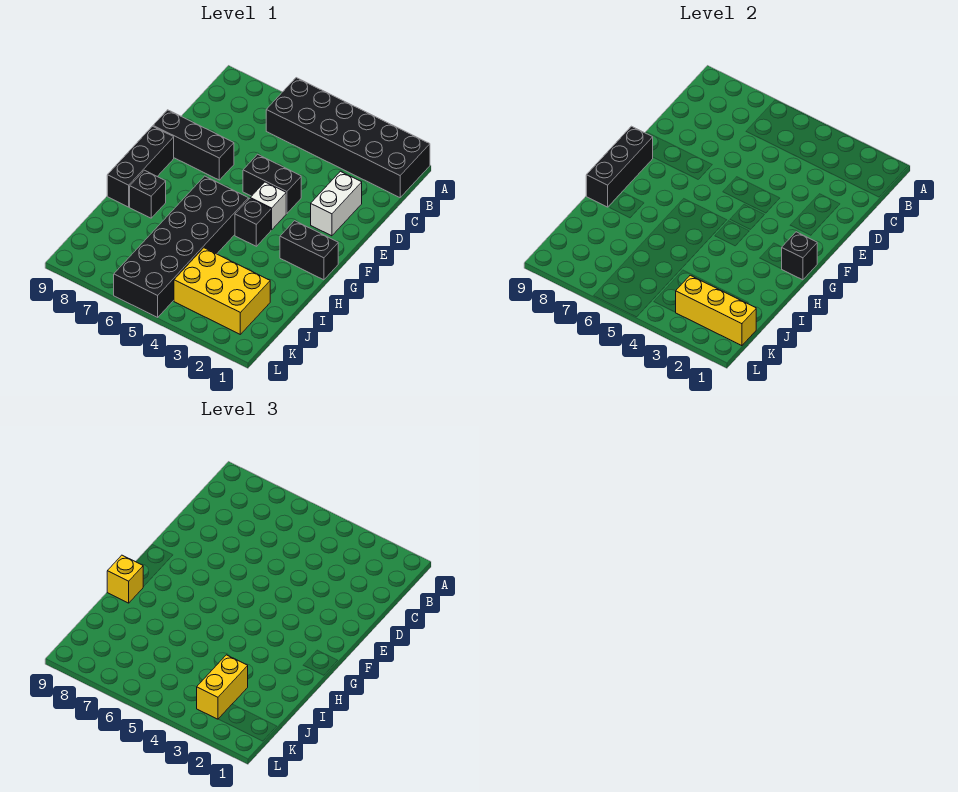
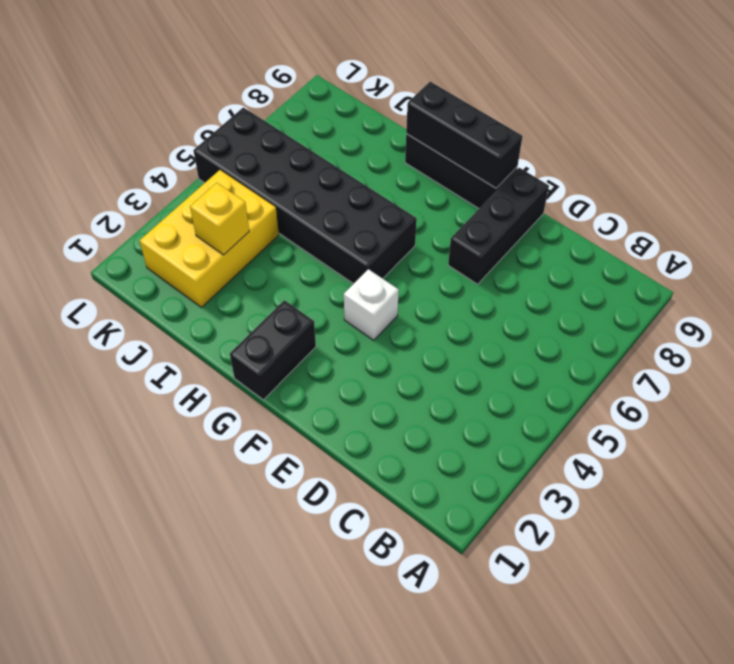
yellow brick J3 level 2 -> yellow brick H9 level 3
none -> black brick A1:B6 level 1
none -> white brick D2:E2 level 1
none -> black brick E4:E5 level 1

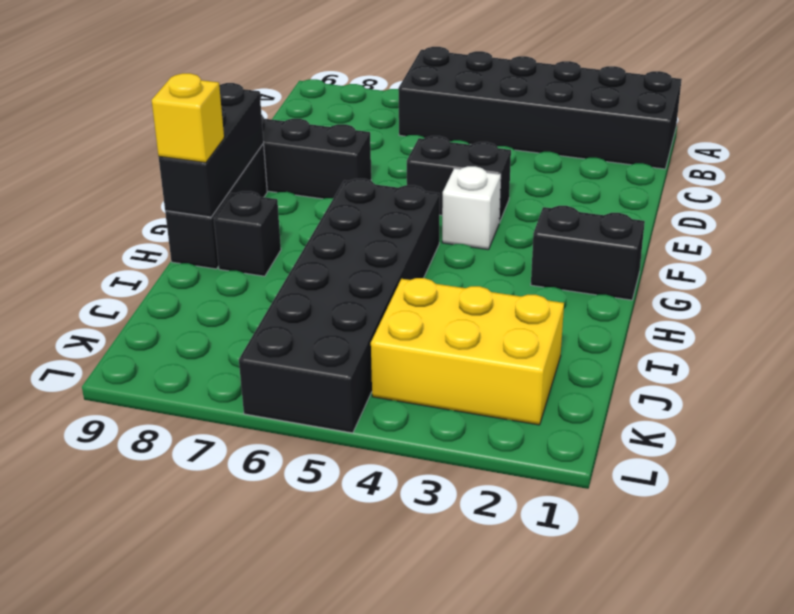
none -> white brick D2:E2 level 1
none -> black brick G4 level 1
none -> black brick G1 level 2

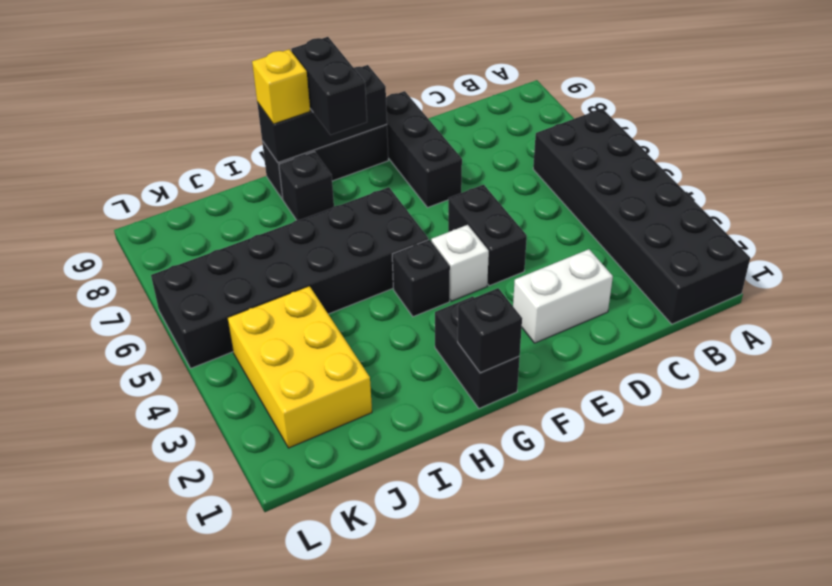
black brick G8:G9 level 3 -> none
none -> yellow brick K1:K3 level 2
none -> yellow brick J3:K3 level 3

